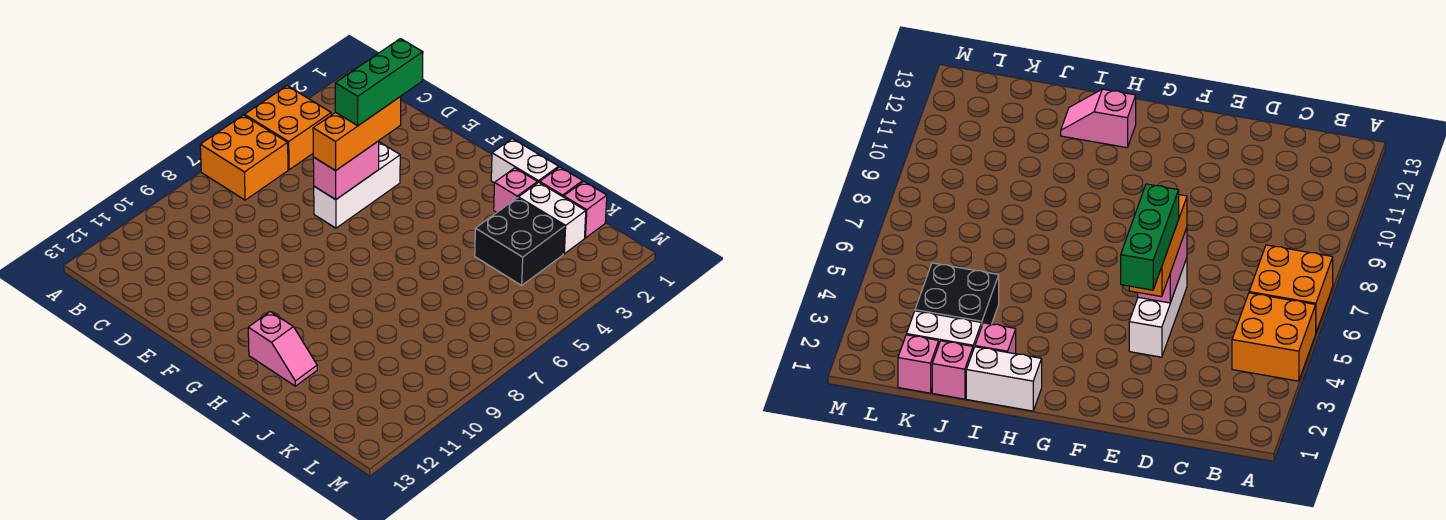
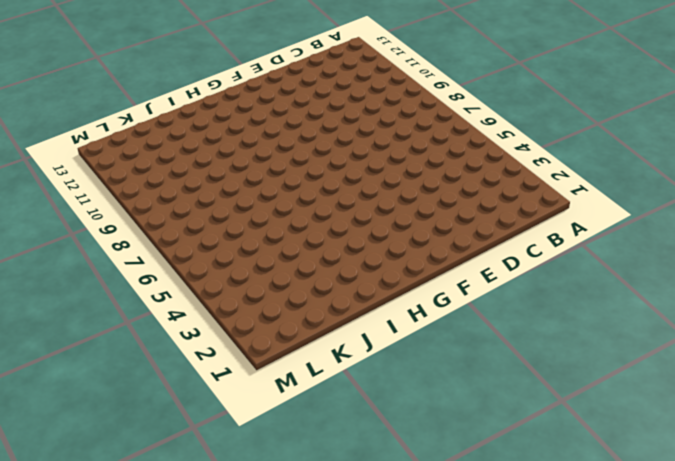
none -> orange brick A4:B5 level 1
none -> orange brick A6:B7 level 1
none -> white brick E4:E6 level 1

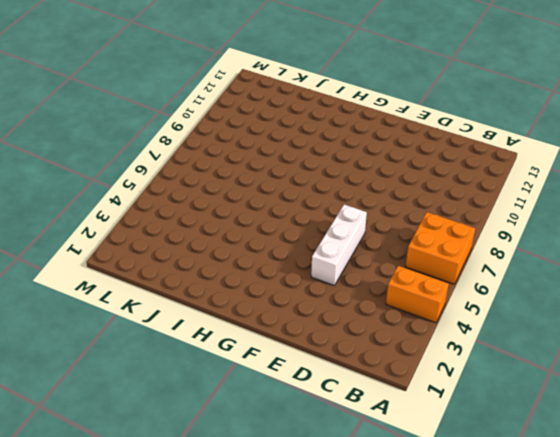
orange brick A4:B4 level 1 -> orange brick A4:B5 level 1
none -> white brick H1:I1 level 1
none -> pink slope H12:I12 level 1 top H
none -> pink brick I2 level 1

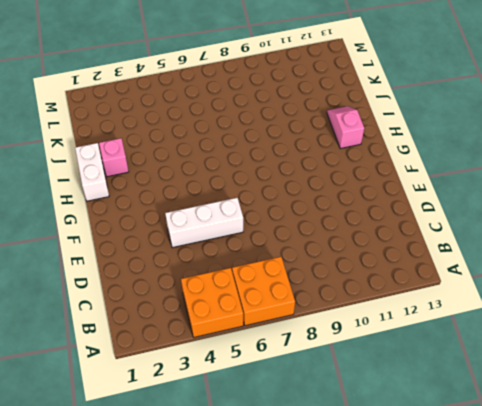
none -> pink brick J1 level 1
none -> white brick J2:K2 level 1
none -> black brick J3:K4 level 1

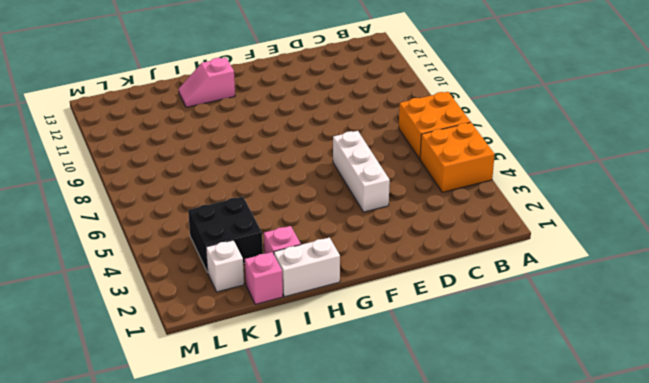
white brick K2 level 1 -> white brick J2:K2 level 1
none -> pink brick K1 level 1
none -> pink brick E5:E6 level 2
none -> orange brick E4:E6 level 3

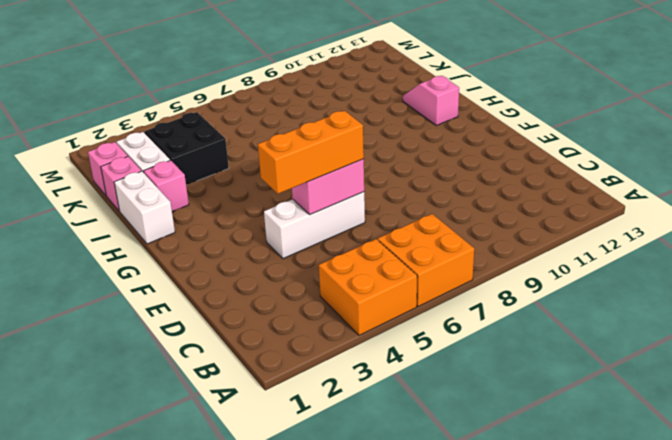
none -> green brick E3:E5 level 4

